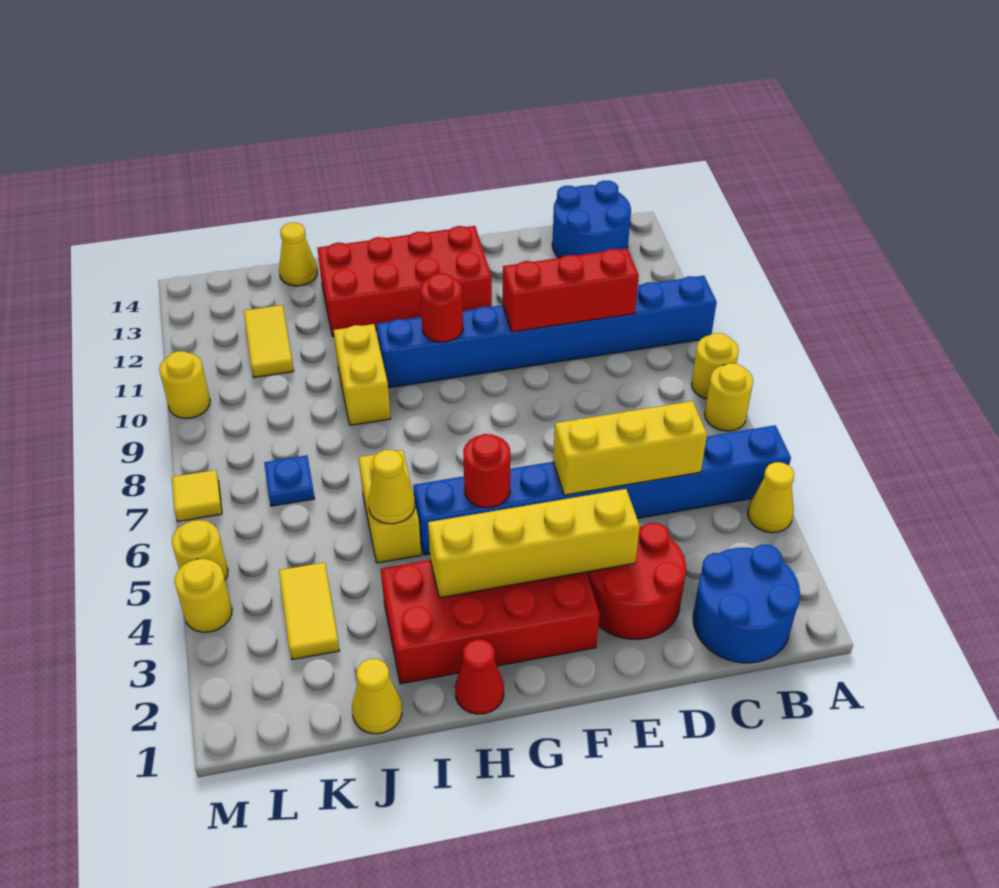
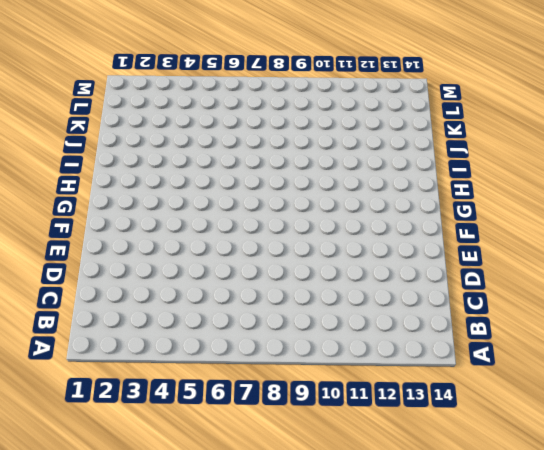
none -> yellow cone A4 level 1
none -> blue brick A5:H5 level 1
none -> yellow round brick A7 level 1

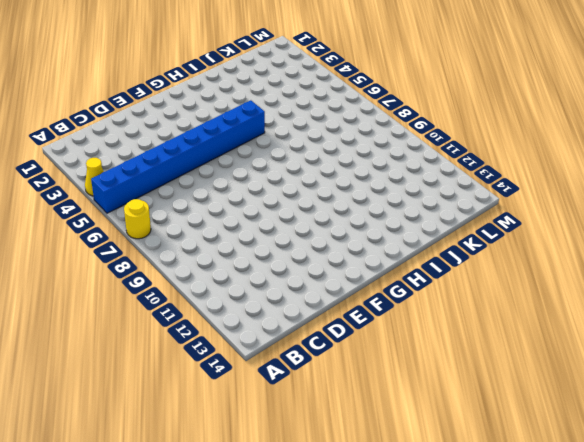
none -> yellow round brick A8 level 1
none -> blue brick A10:H10 level 1
none -> blue round brick B1:C2 level 1

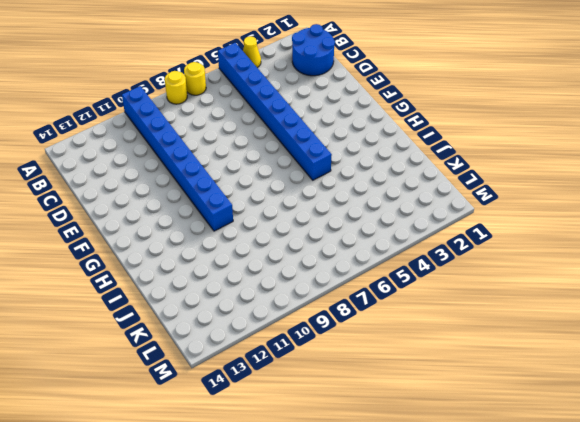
none -> blue round brick B13:C14 level 1
none -> red round brick D2:E3 level 1
none -> red brick F2:I3 level 1

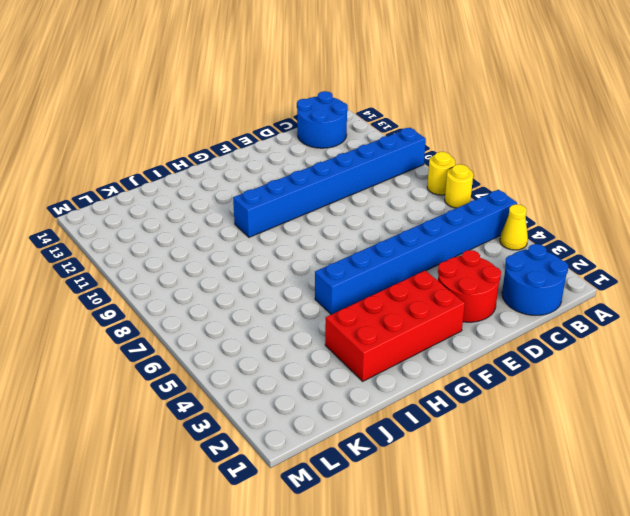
none -> red brick F12:I13 level 1
none -> red cone H1 level 1
none -> yellow brick I5:I6 level 1

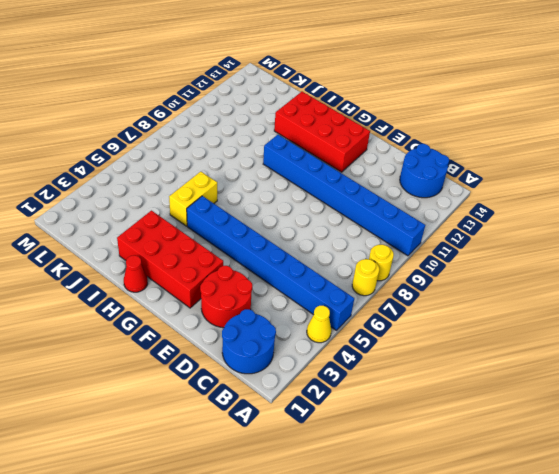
none -> yellow brick I9:I10 level 1
none -> yellow cone J1 level 1
none -> yellow cone J14 level 1

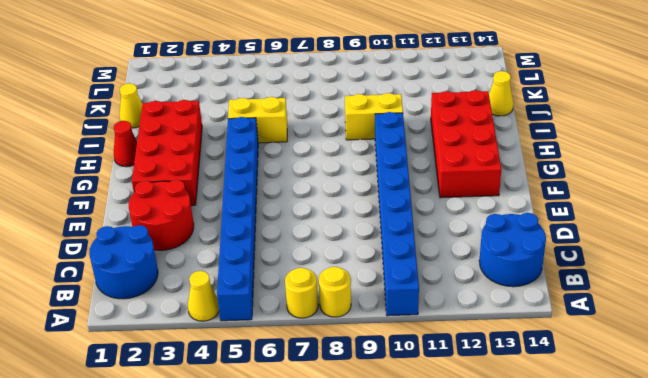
none -> yellow tile K3:K4 level 1
none -> blue plate K7 level 1
none -> yellow tile K11:K12 level 1

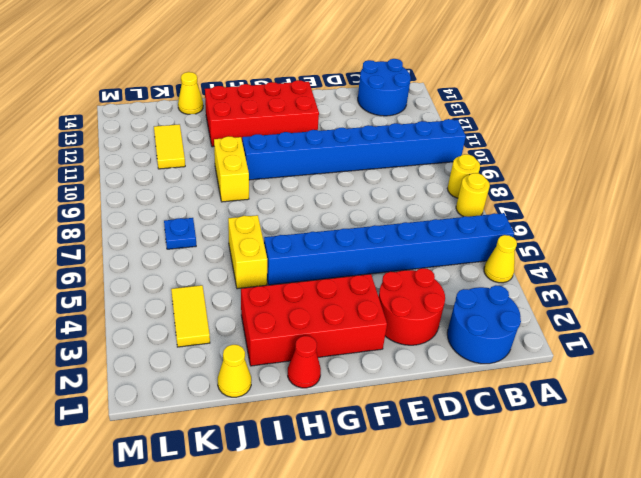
none -> yellow round brick M4 level 1
none -> yellow round brick M5 level 1
none -> yellow tile M7 level 1

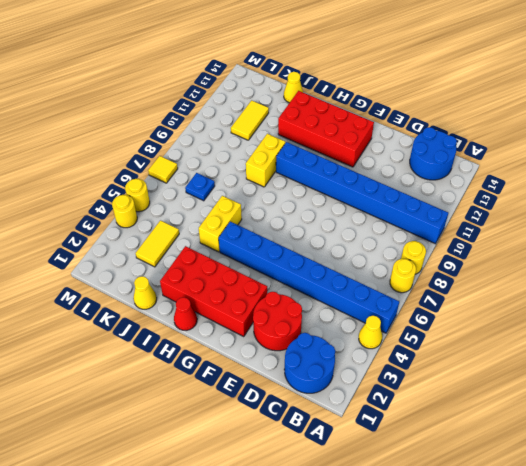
none -> yellow round brick M10 level 1
none -> yellow brick C5:E5 level 2
none -> red brick C10:E10 level 2

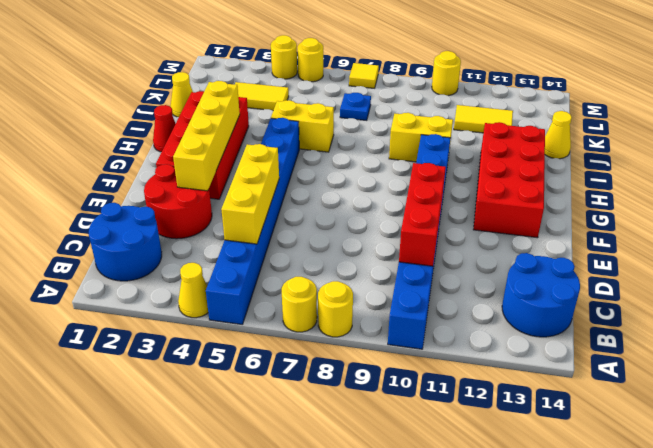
none -> red round brick G5 level 2
none -> red round brick G10 level 2
none -> yellow cone I5 level 2

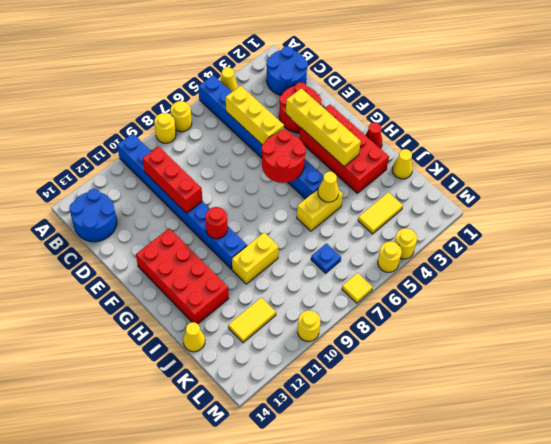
red round brick F5:G6 level 2 -> red round brick G5 level 2

